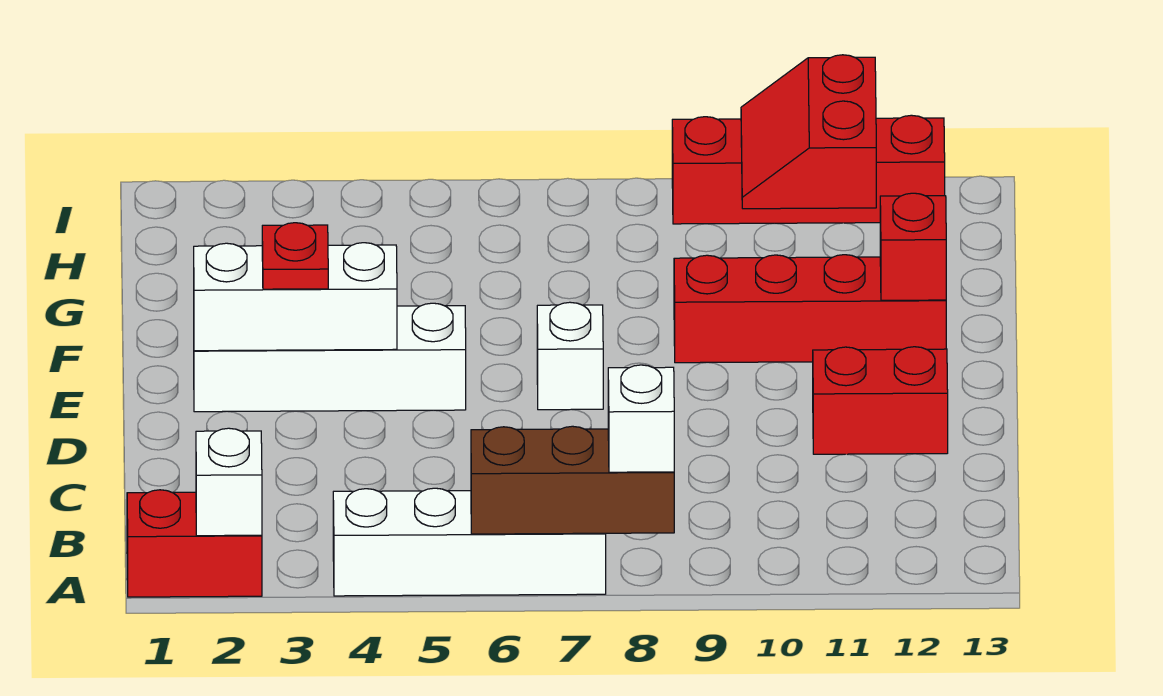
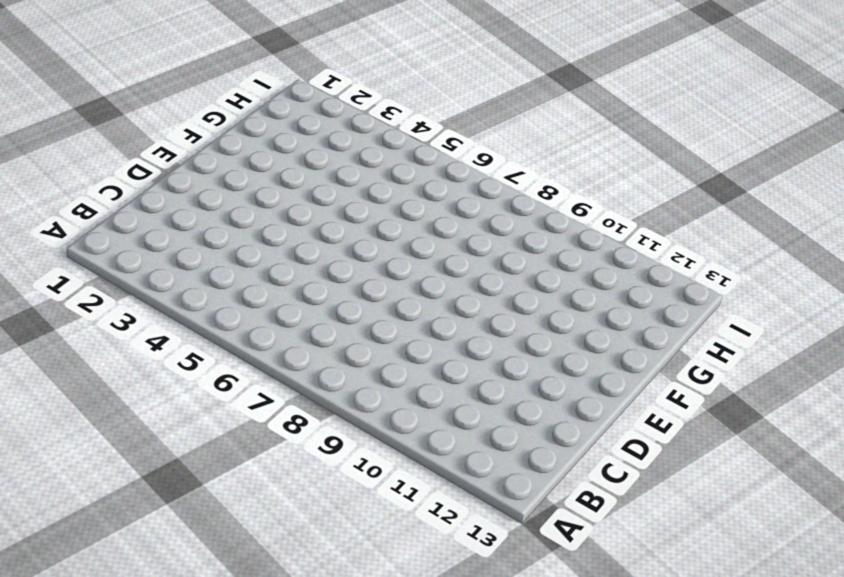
none -> red brick A1:A2 level 1
none -> white brick A4:A7 level 1
none -> red brick D11:D12 level 1

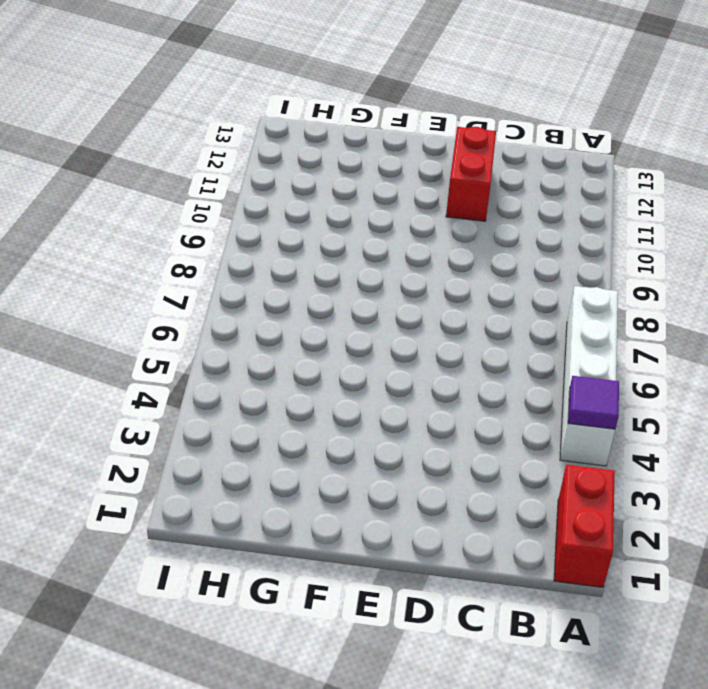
purple tile A4 level 2 -> none
none -> white brick E2:E5 level 1
none -> white brick E7 level 1
none -> red brick F9:F12 level 1

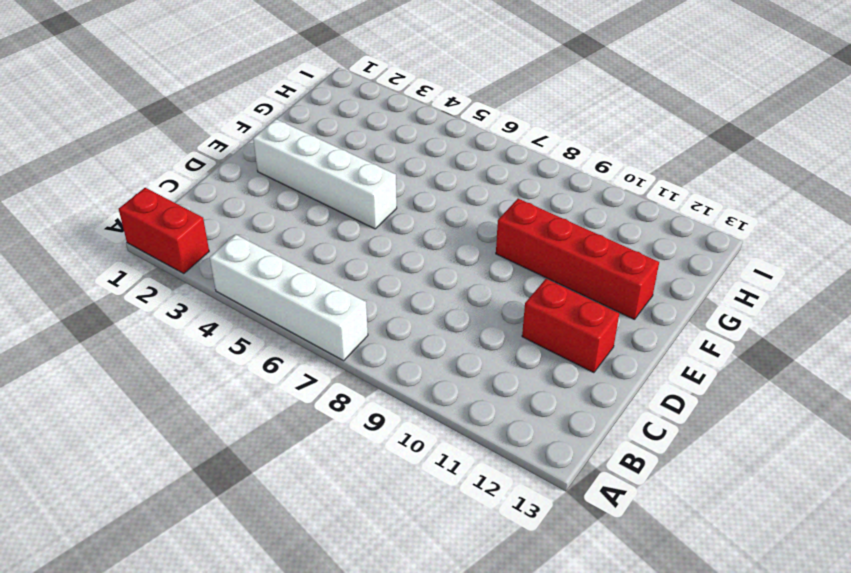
none -> white brick E7 level 1
none -> red brick I9:I12 level 1
none -> white brick A2 level 2

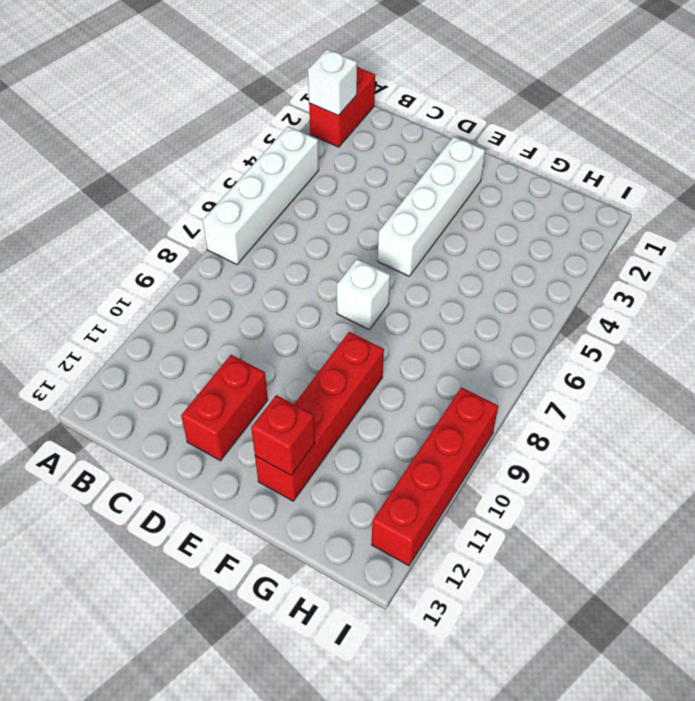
none -> brown brick A6:A8 level 2
none -> white brick E2:E4 level 2
none -> red slope H10:I11 level 2 top 11

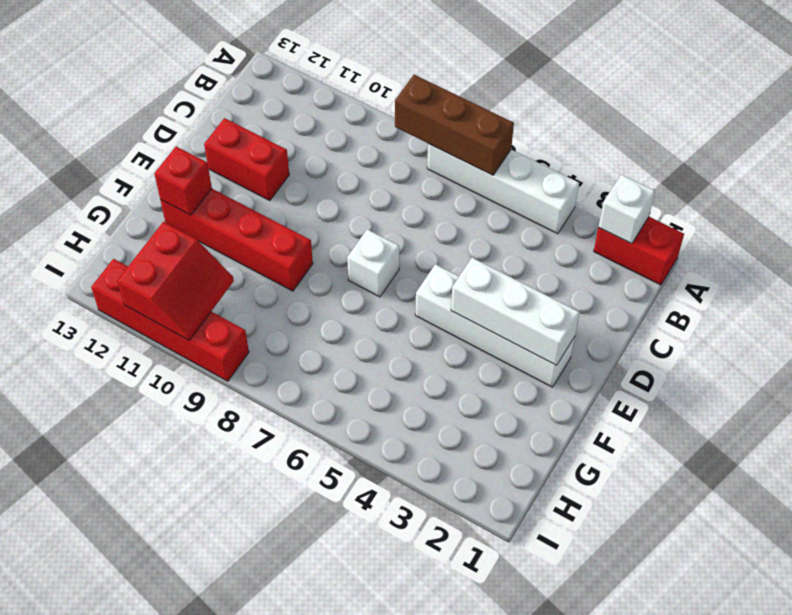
none -> white brick A8 level 3
none -> red plate E3 level 3

